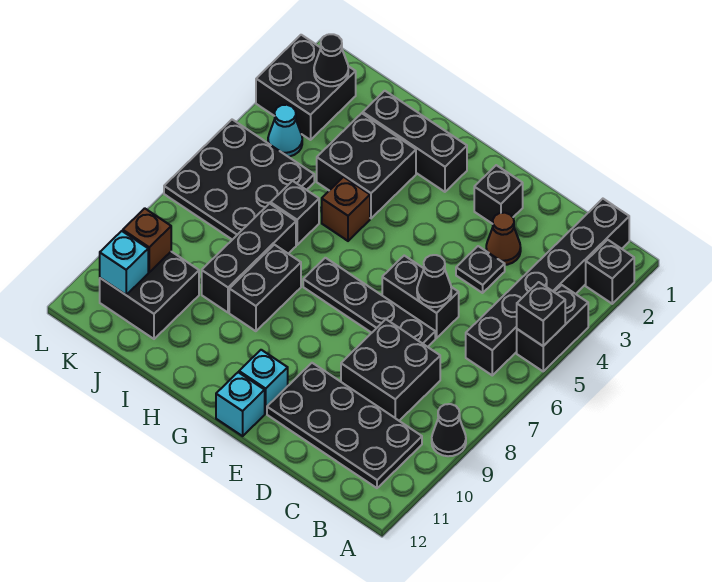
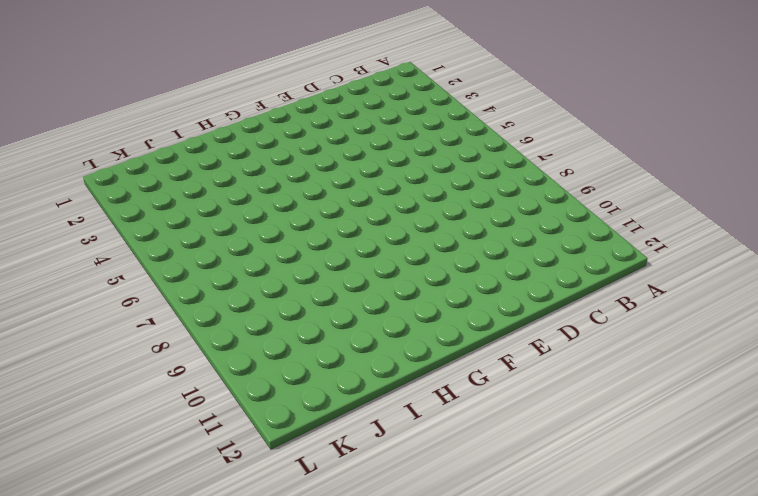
none -> black brick A2 level 1
none -> black brick A4:A5 level 1
none -> black cone A9 level 1

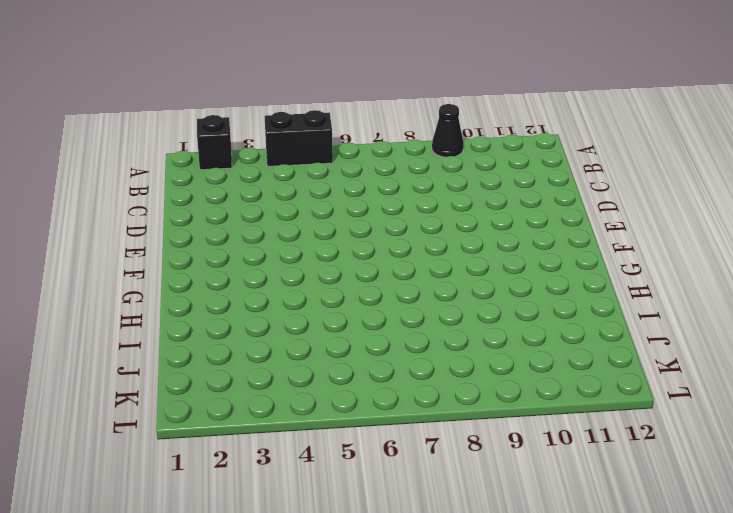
none -> black brick B1:B6 level 1
none -> black plate B10:E11 level 1
none -> black brick C8:D9 level 1

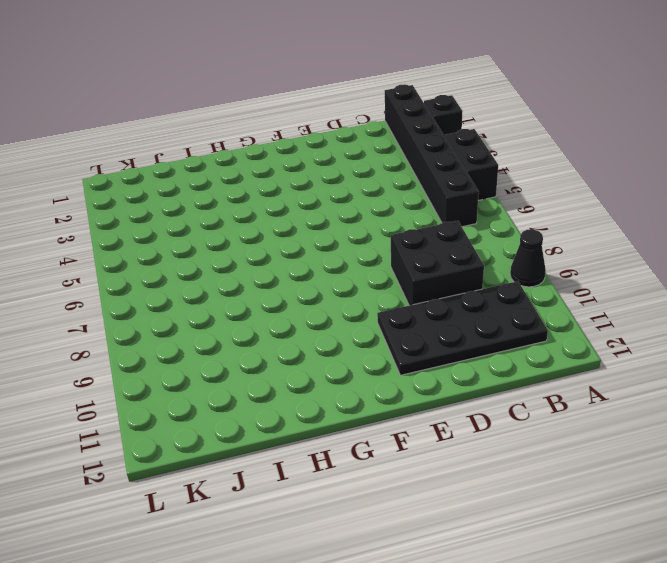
none -> brown cone D3 level 1
none -> black plate D4 level 1
none -> black brick D6:E6 level 1

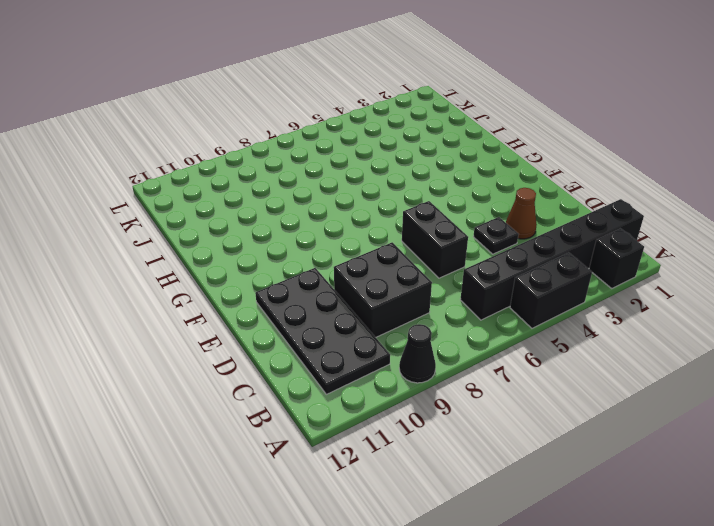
none -> black plate D7:G7 level 1
none -> black brick E2 level 1
none -> cyan brick F11 level 1

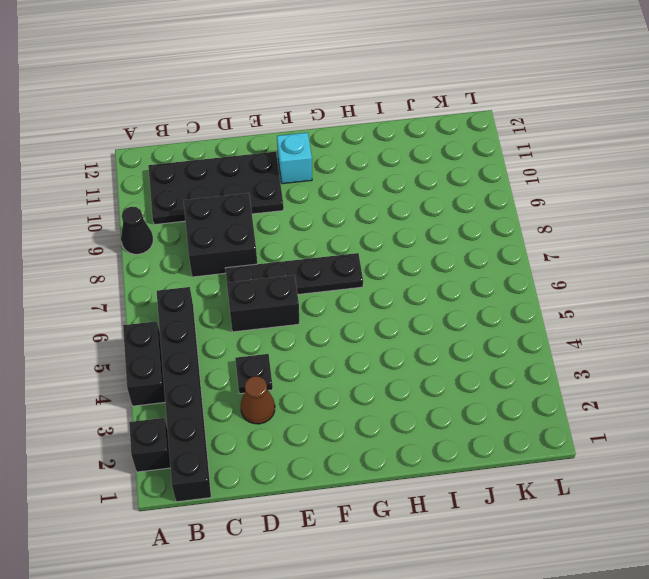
none -> black brick E2 level 1
none -> cyan brick F12 level 1
none -> black brick G2:I2 level 1

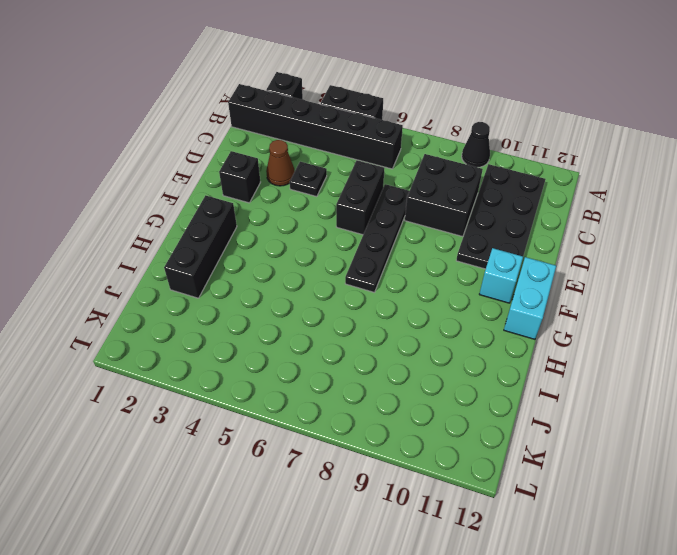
cyan brick F12:G12 level 1 -> cyan brick F12 level 1
none -> black brick H3:I4 level 1
none -> brown brick H5 level 1
none -> black brick H8:H9 level 1

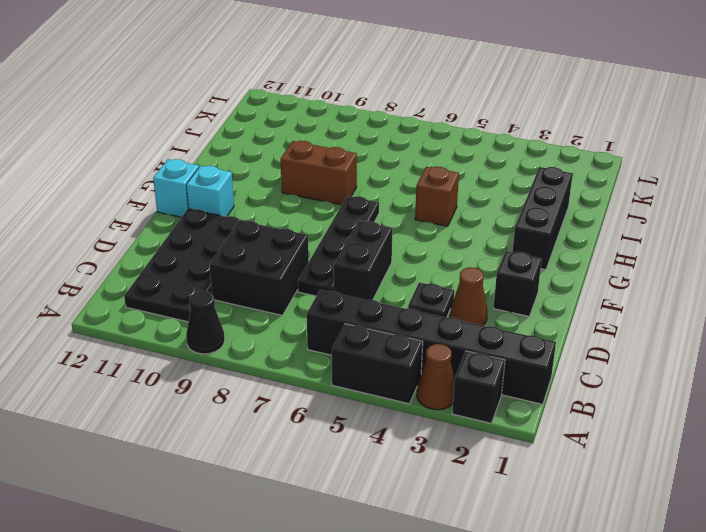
brown cone A3 level 1 -> none
brown brick H8:H9 level 1 -> black brick H8:H9 level 1
none -> black brick H3:I4 level 1
none -> black brick I6 level 1
none -> black brick I7:I9 level 1

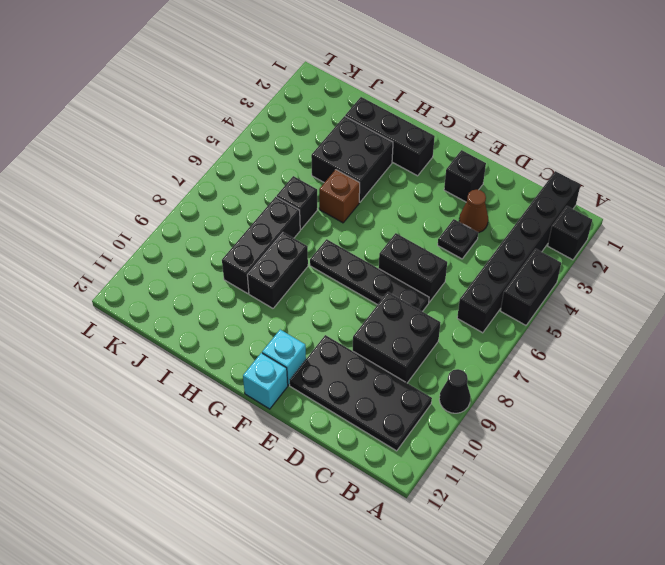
none -> black plate J5:L7 level 1
none -> black brick J10:K11 level 1
none -> black brick K2:L3 level 1

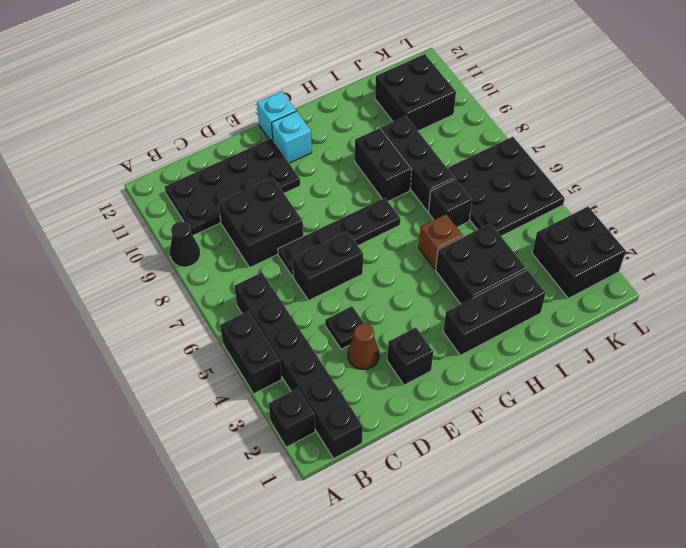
none -> cyan cone K4 level 1
none -> black brick A5 level 2
none -> black cone D6 level 2

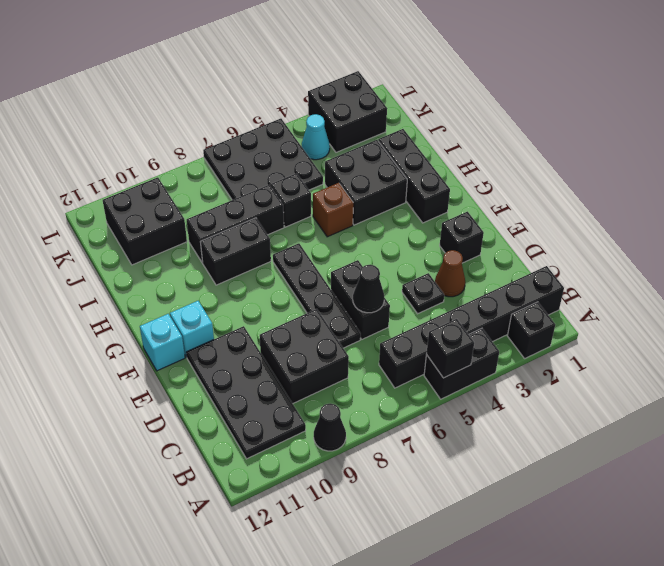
none -> black cone K2 level 2
none -> brown brick K10 level 2
none -> cyan brick K11 level 2

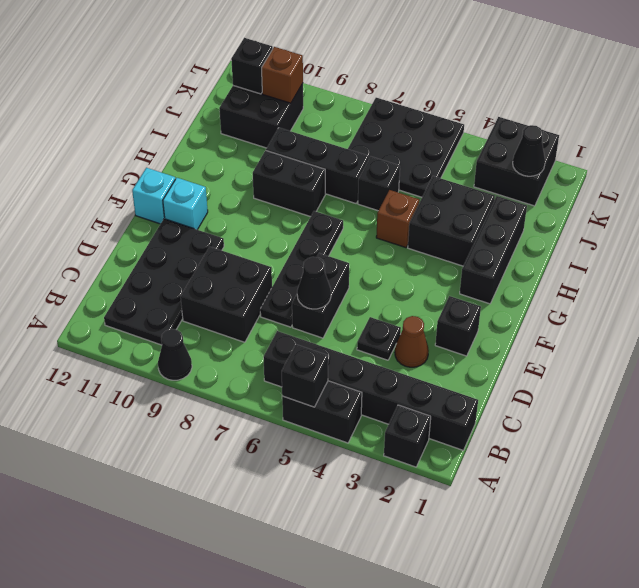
black brick K11 level 2 -> cyan brick K11 level 2
none -> cyan cone K4 level 1

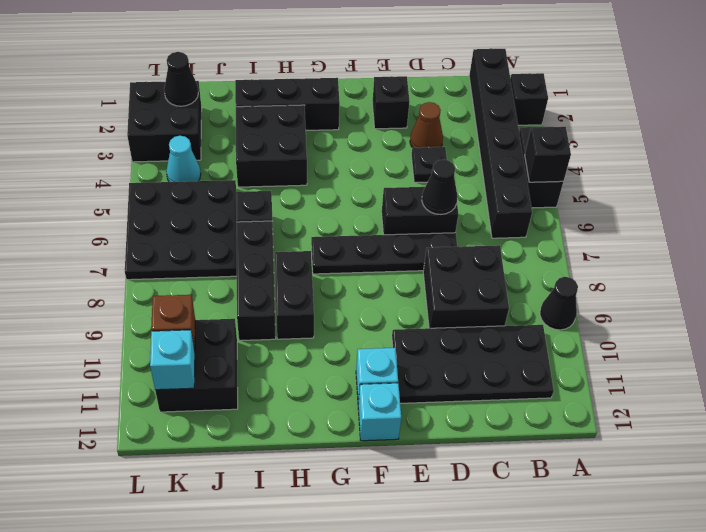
none -> brown brick H5 level 1

